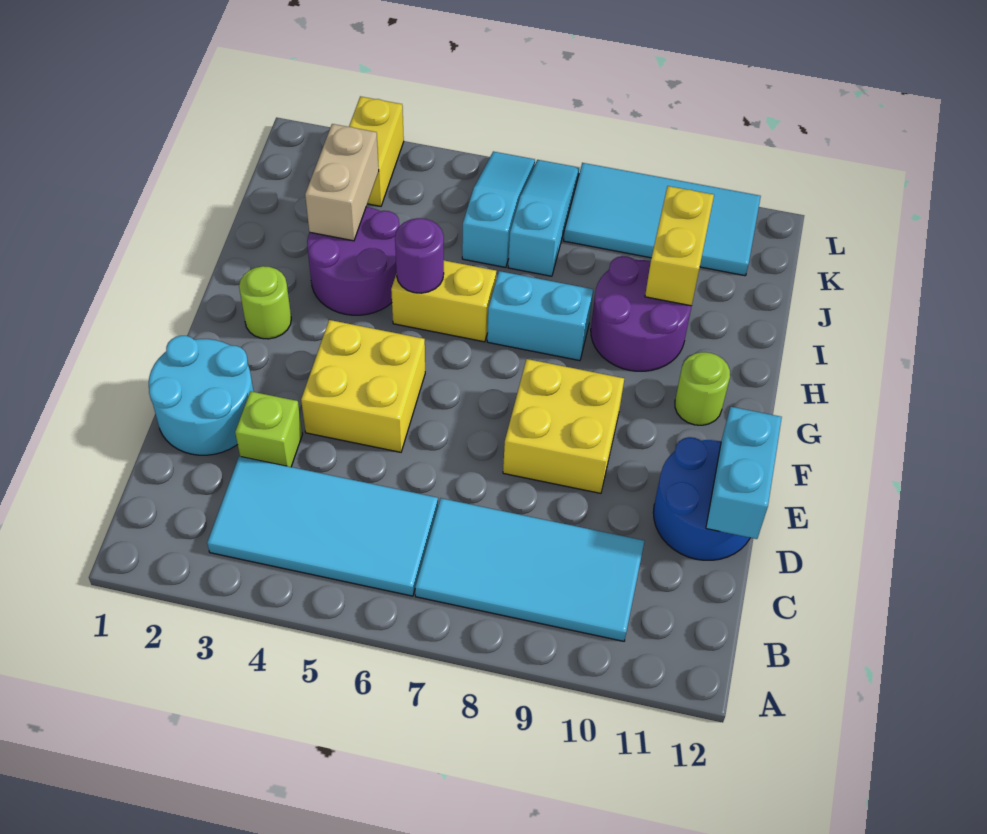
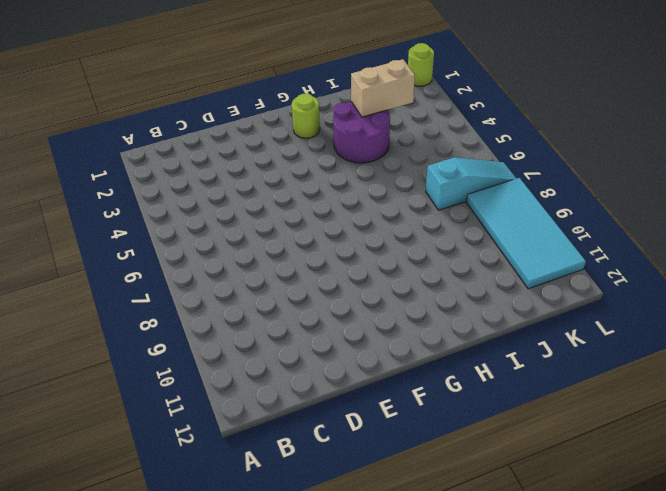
lime round brick L1 level 1 -> lime round brick G11 level 1
none -> cyan tile B3:C6 level 1
none -> cyan tile B7:C10 level 1
none -> cyan round brick D1:E2 level 1

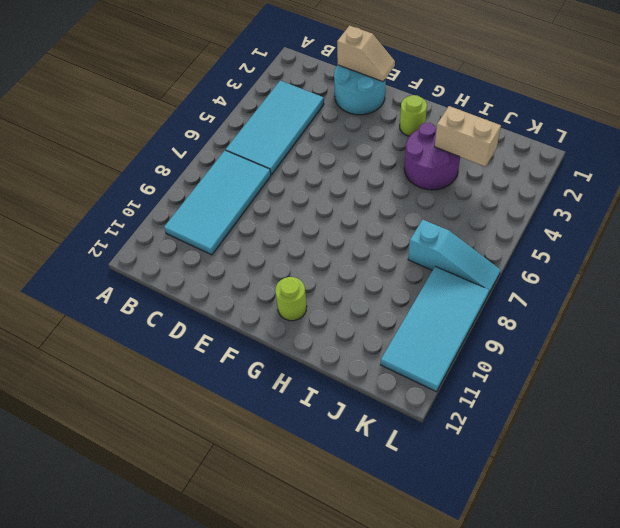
tan slope D1:E1 level 2 top D -> none
none -> lime brick D3 level 1
none -> blue round brick D11:E12 level 1
none -> yellow brick E4:F5 level 1

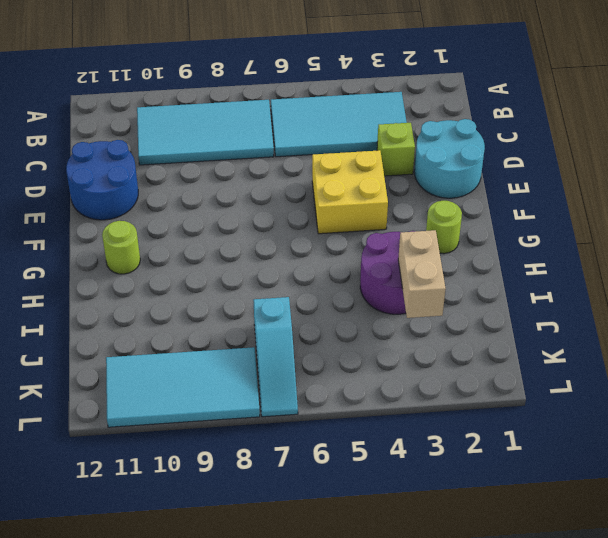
none -> yellow brick E8:F9 level 1
none -> yellow brick H5:H6 level 1
none -> cyan brick H7:H8 level 1

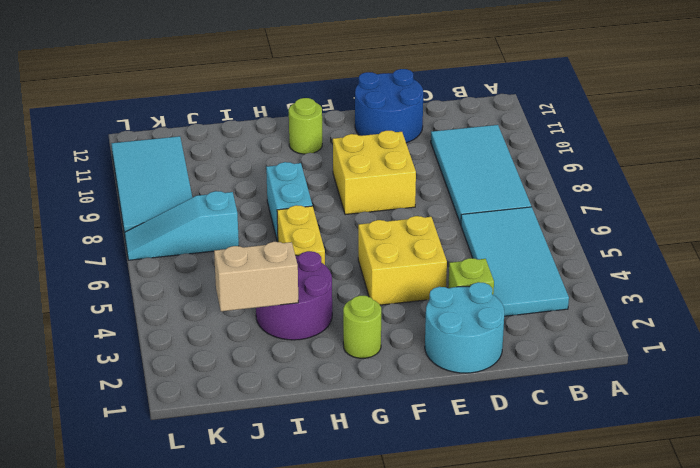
none -> purple round brick H9:I10 level 1
none -> cyan slope J6:L6 level 1 top J
none -> yellow brick K3:L3 level 1

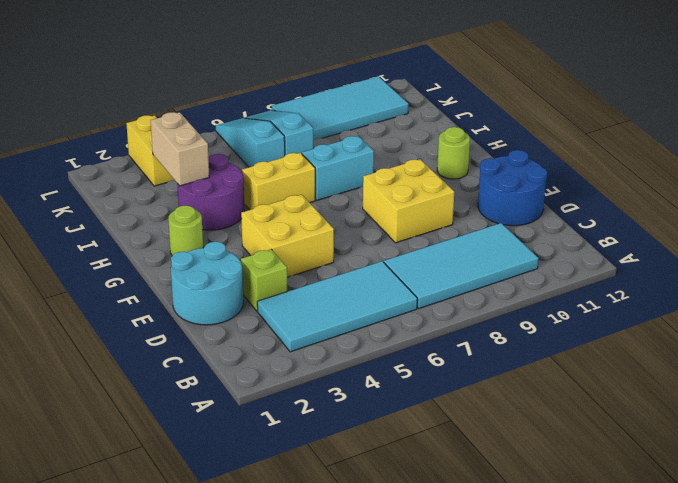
none -> purple round brick H9:I10 level 1
none -> cyan brick D12:E12 level 2
none -> purple round brick H5 level 2

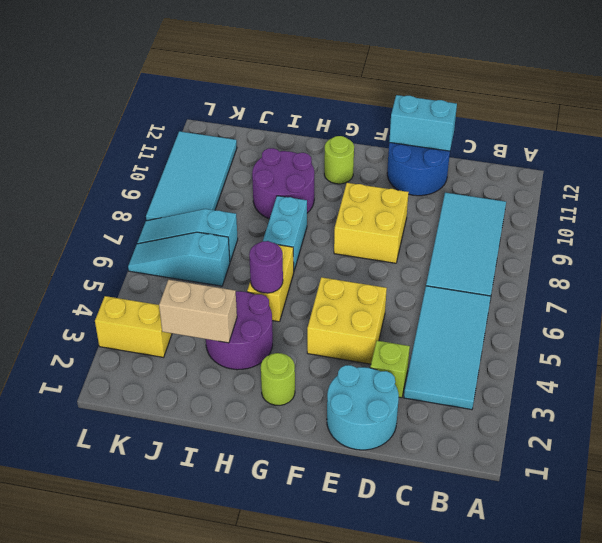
none -> yellow brick I10:J10 level 2

